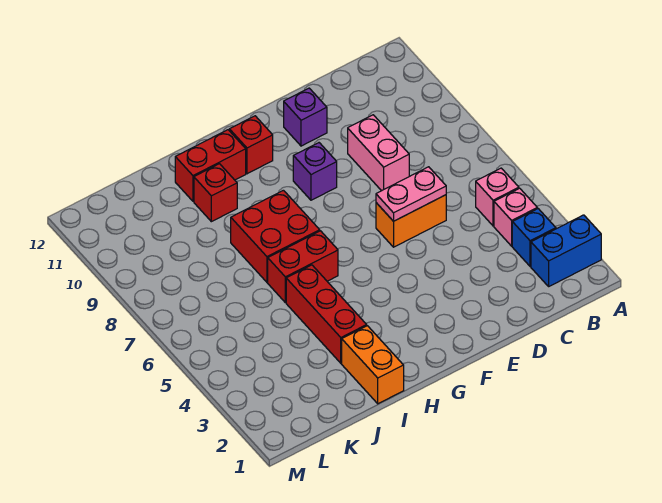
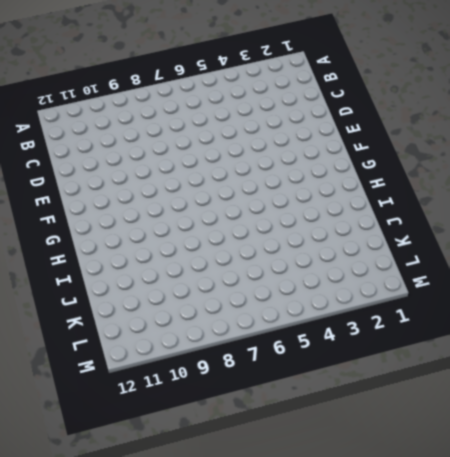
none -> blue brick A2:B2 level 1
none -> blue brick B3 level 1
none -> pink brick B4 level 1

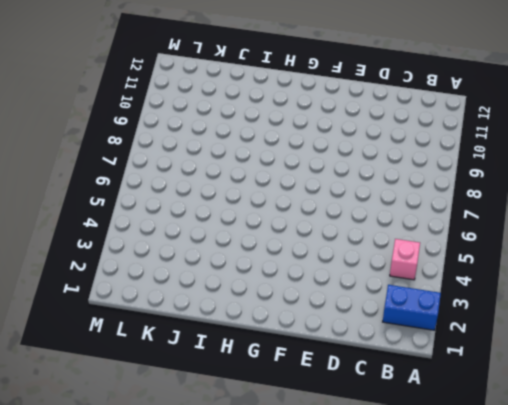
none -> blue brick B3 level 1
none -> pink brick B5 level 1
none -> orange brick D6:E6 level 1

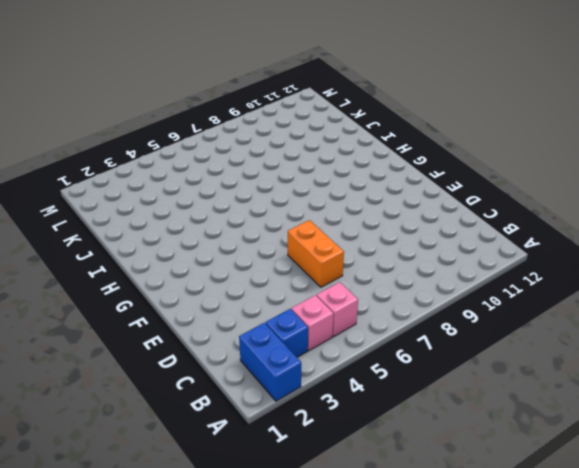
none -> pink brick D8:D9 level 1
none -> purple brick E11 level 1
none -> purple brick F9 level 1

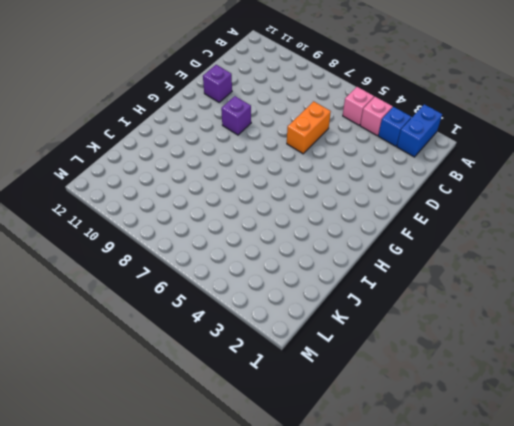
none -> pink brick D8:D9 level 1
none -> red brick G11 level 1
none -> red brick H6:I6 level 1

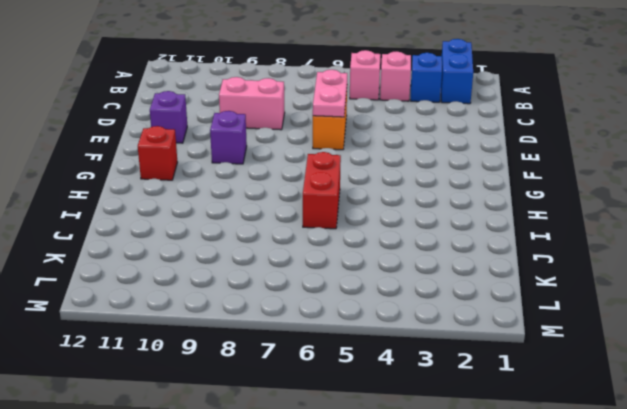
none -> red brick H7:I8 level 1
none -> red brick H11:I11 level 1
none -> orange brick I1:I2 level 1

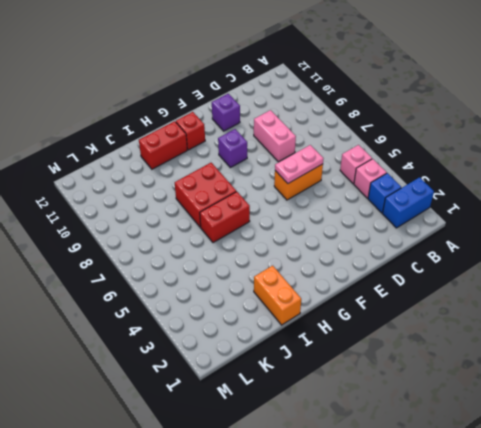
none -> red brick I3:I5 level 1
none -> red brick I10 level 1

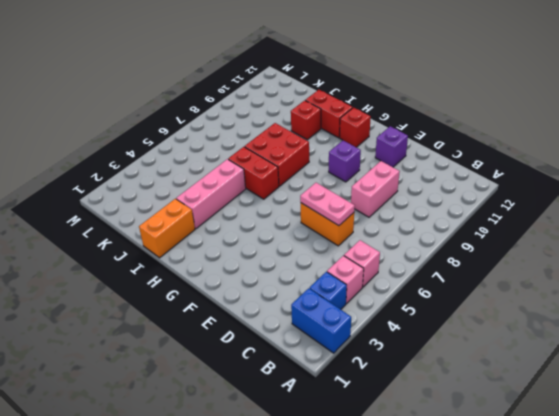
pink brick I3:I5 level 1 -> red brick I3:I5 level 1

